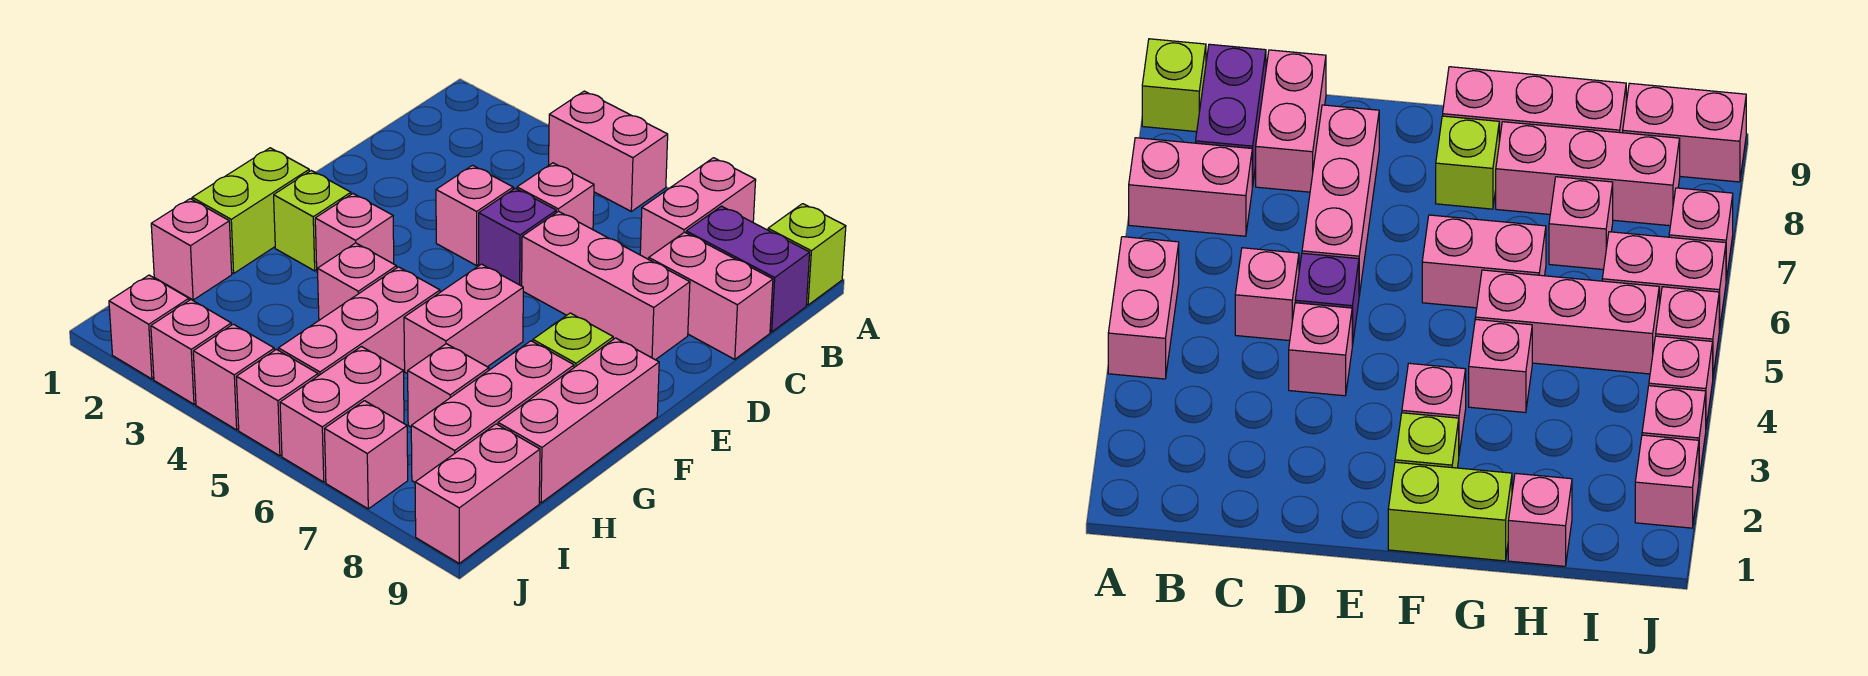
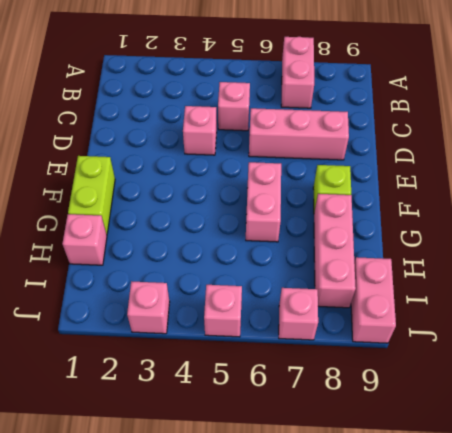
none -> pink brick A4:A5 level 1
none -> lime brick A9 level 1
none -> purple brick B8:B9 level 1

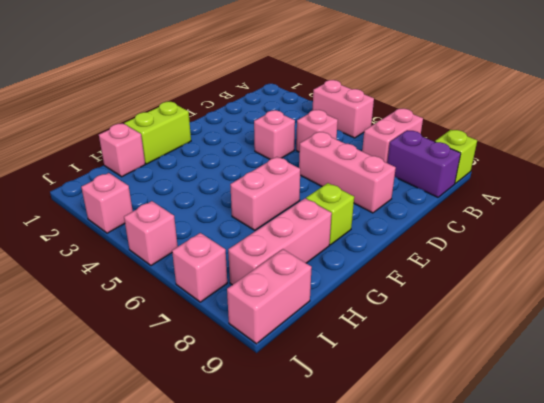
none -> pink brick C8:C9 level 1
none -> purple brick D5 level 1
none -> lime brick F2 level 1

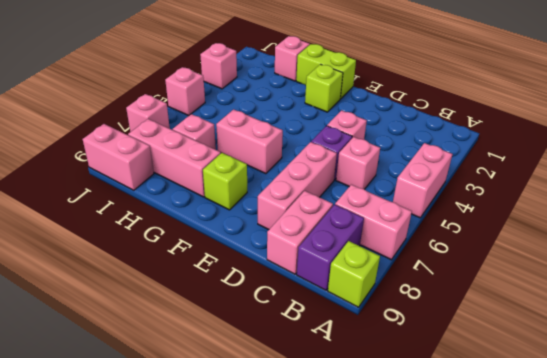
none -> pink brick F3 level 1
none -> pink brick F9:H9 level 1
none -> pink brick G4 level 1

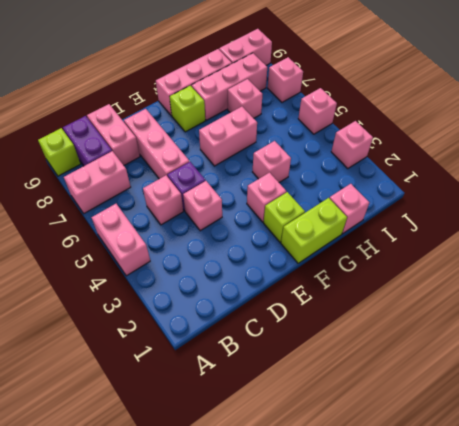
none -> pink brick G5:I5 level 1
none -> pink brick I6:J6 level 1
none -> pink brick J2 level 1

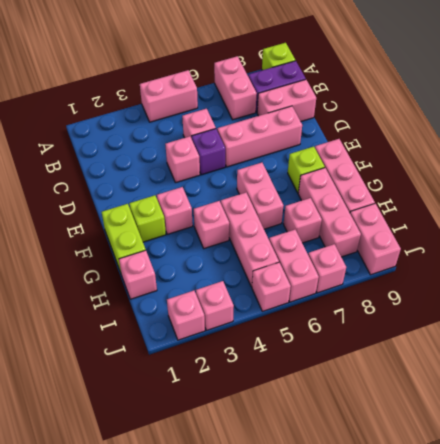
none -> pink brick J4 level 1

